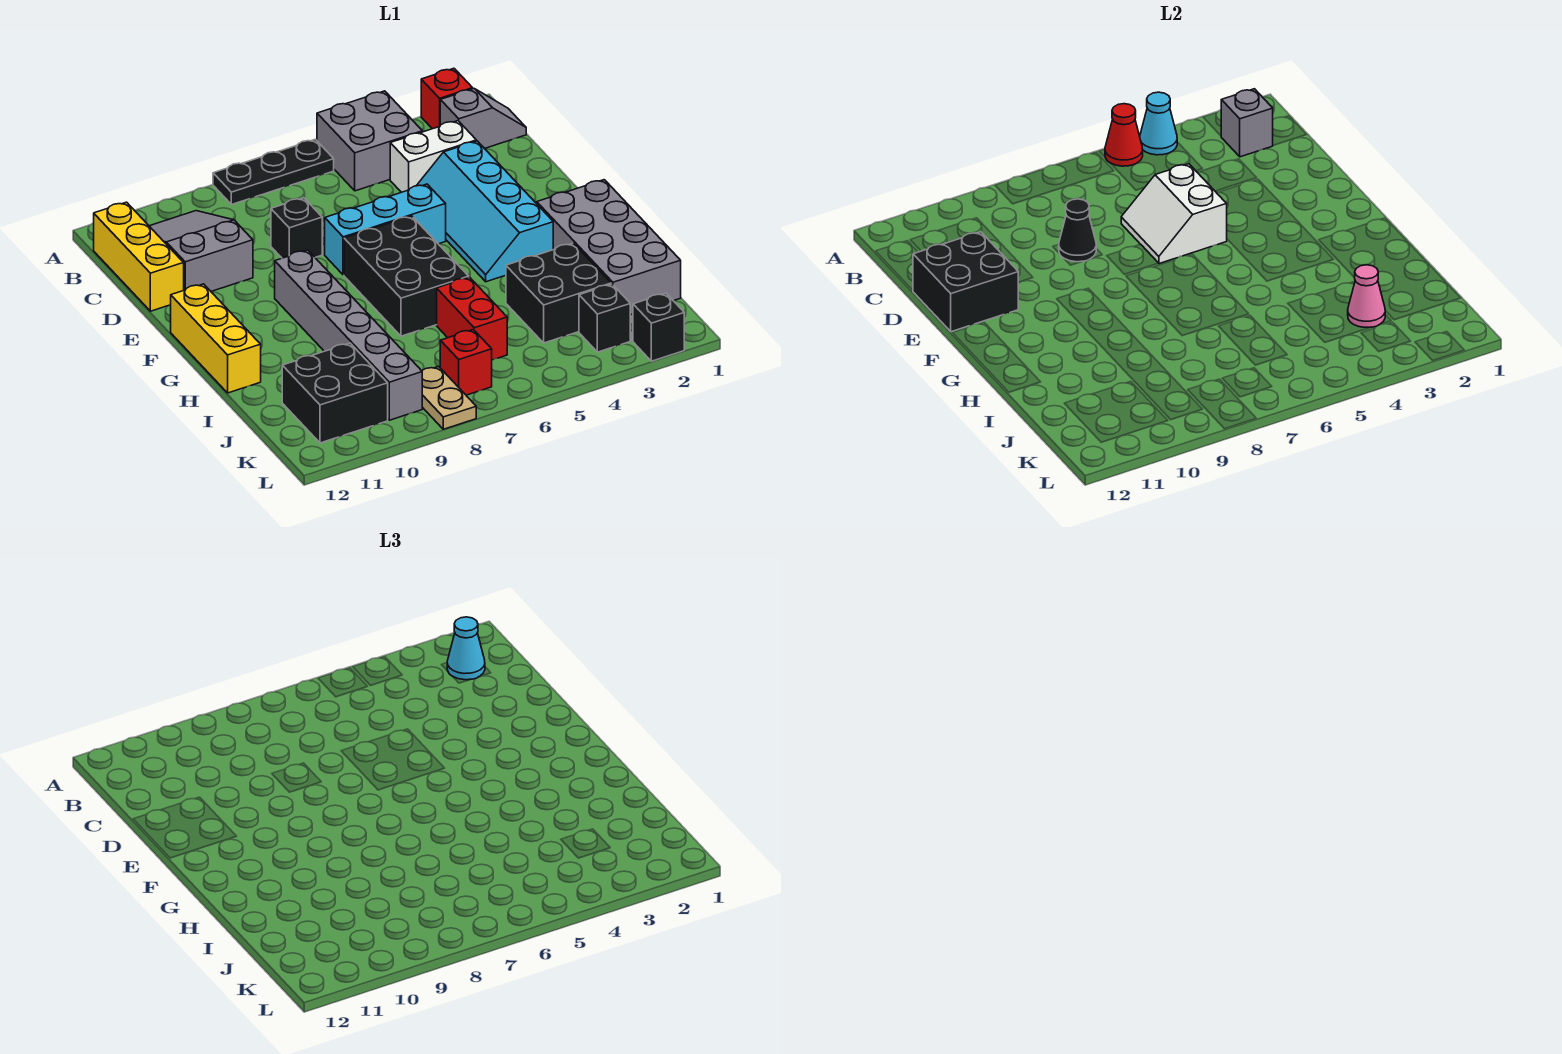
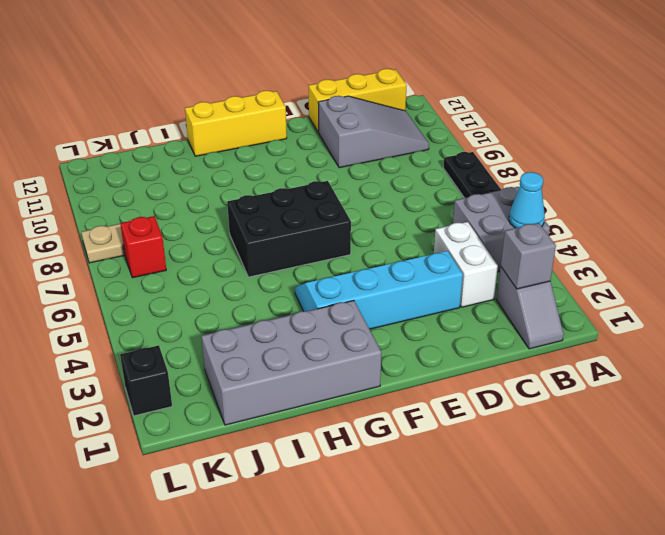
none -> red brick A2 level 1
none -> black brick D8 level 1
none -> cyan brick E5:E7 level 1

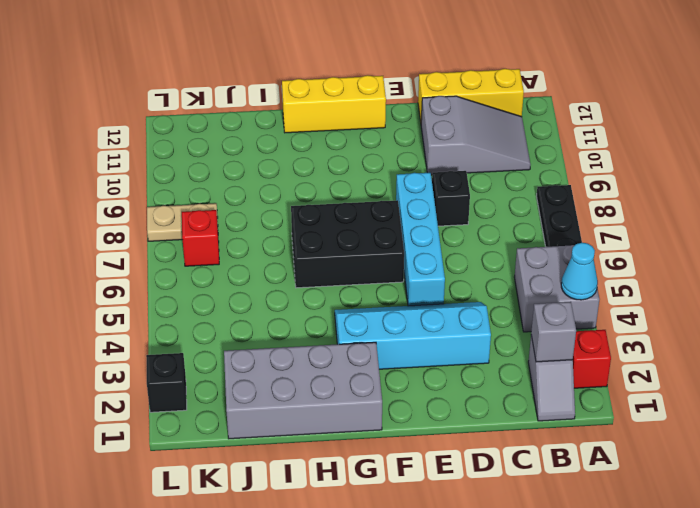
cyan brick E5:E8 level 1 -> cyan brick E5:E7 level 1
none -> white brick C3:C4 level 1
none -> grey brick F9:K9 level 1
none -> black brick I3:J4 level 1

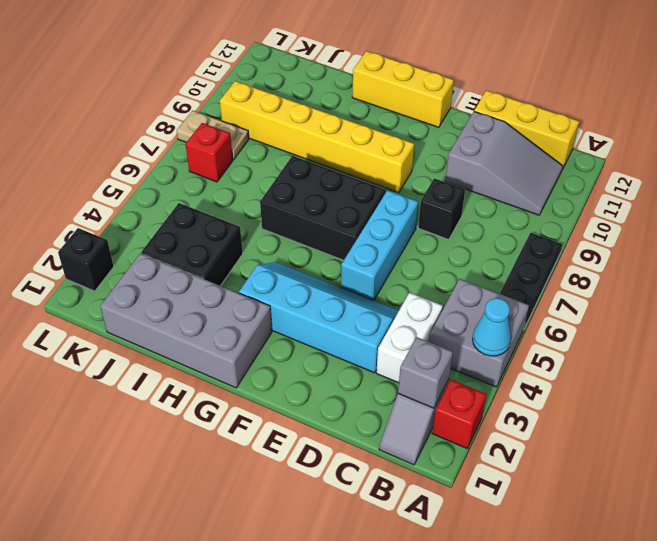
yellow brick F9:K9 level 1 -> grey brick F9:K9 level 1
none -> red brick I6:J6 level 1
none -> black brick J10:K11 level 1
none -> black brick K3 level 1

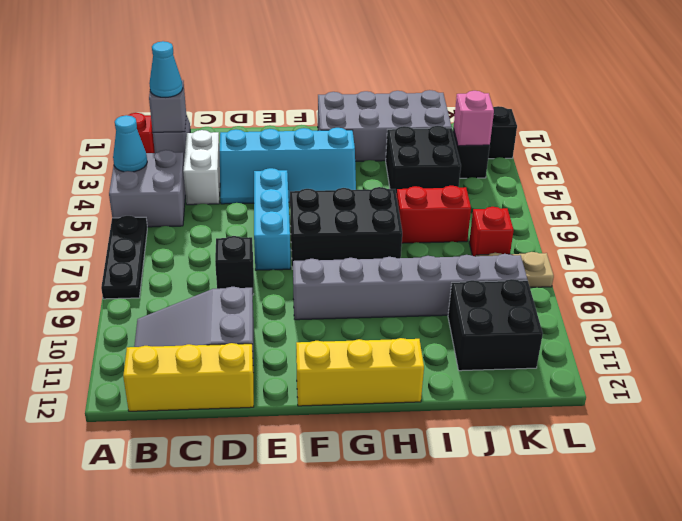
pink brick K3 level 2 -> none
none -> red cone A5 level 2
none -> white slope D5:E6 level 2 top 5
none -> black cone D8 level 2

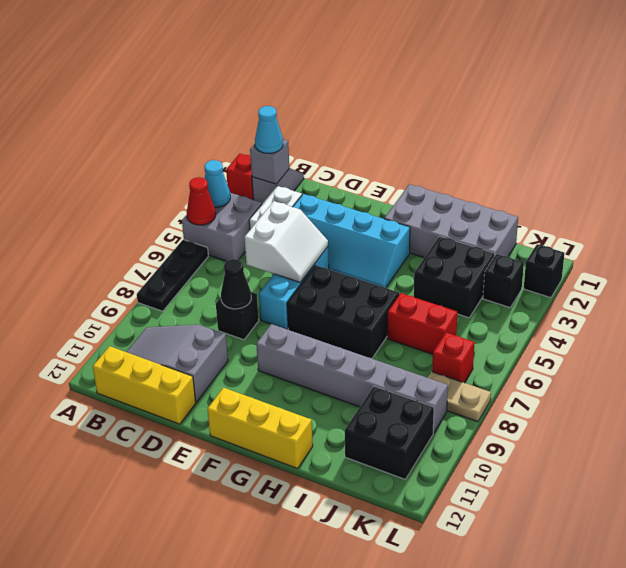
white slope D5:E6 level 2 top D -> white slope D5:E6 level 2 top 5
none -> black brick D11:E12 level 2
none -> pink cone J3 level 2

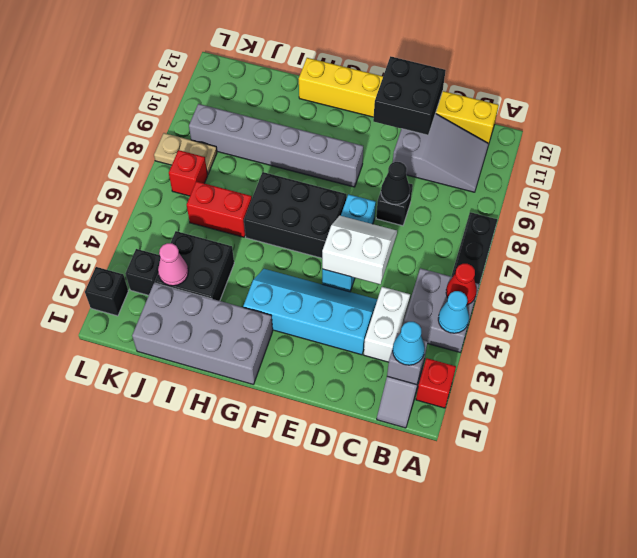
none -> black brick J10:K11 level 1

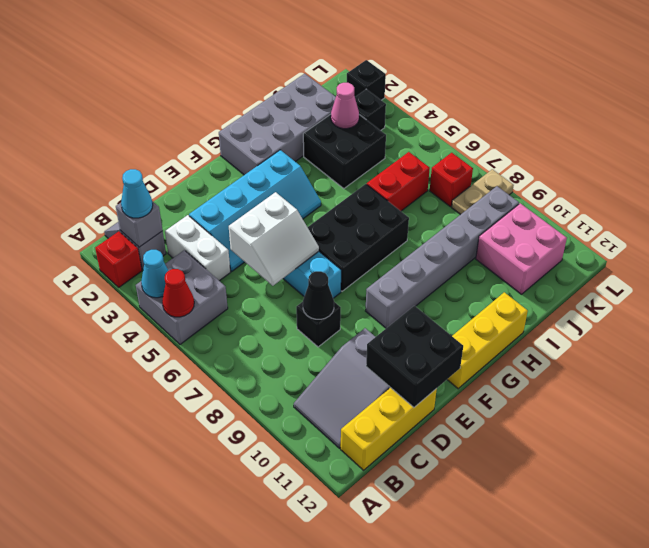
pink brick J10:K11 level 1 -> black brick J10:K11 level 1
none -> black plate A6:A8 level 1

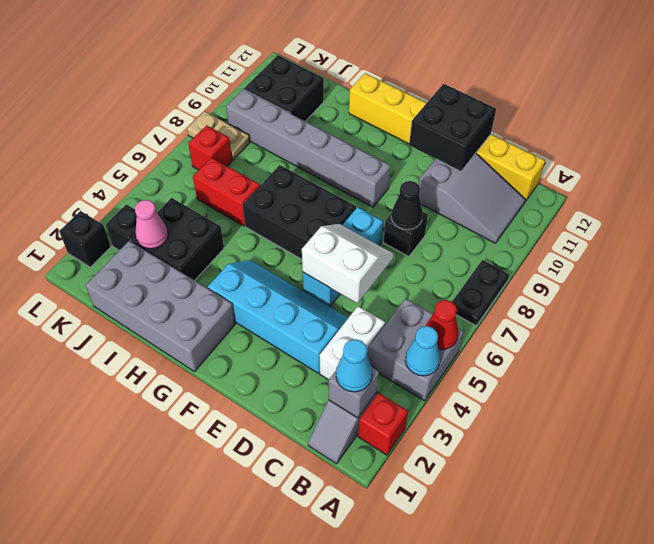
black plate A7:A8 level 1 -> black plate A6:A8 level 1

